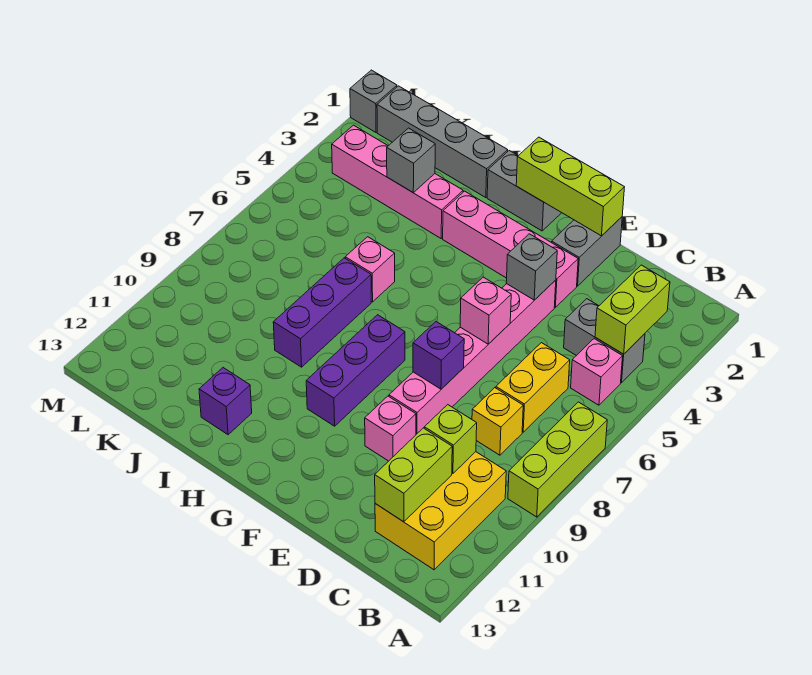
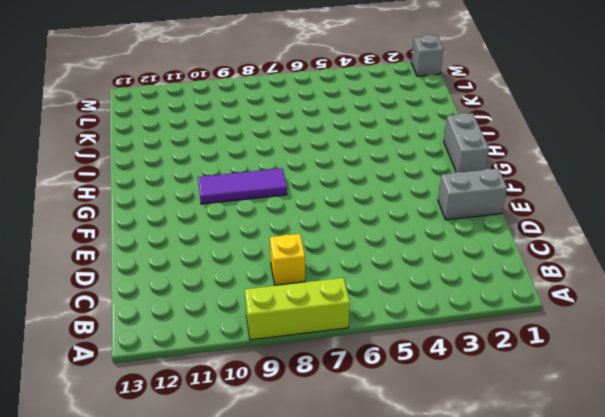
purple tile G8:G10 level 1 -> purple brick G8:G10 level 1
none -> grey brick B4:C4 level 1
none -> pink brick B5 level 1
none -> yellow brick B10:C12 level 1

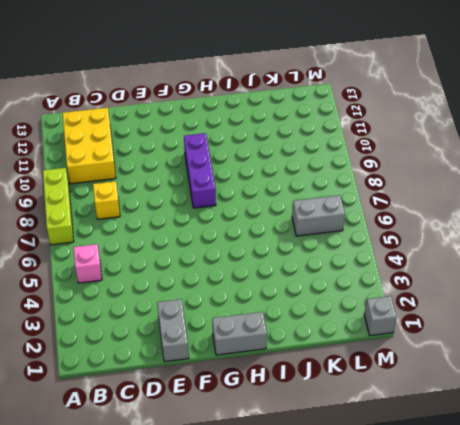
grey brick K6:L6 level 1 -> grey brick B4:C4 level 1
none -> yellow brick C6:C7 level 1
none -> pink brick E3:H3 level 1
none -> pink brick E4:E9 level 1

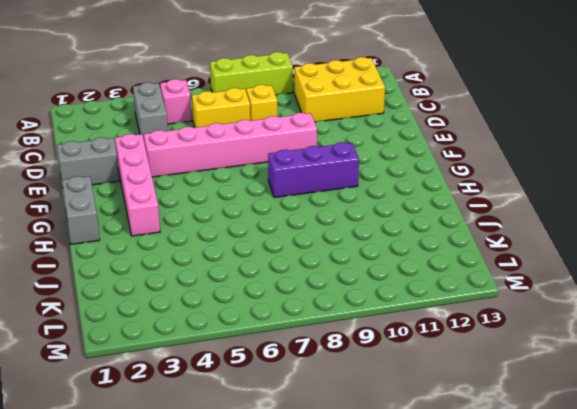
none -> pink brick E10 level 1
none -> grey brick I1:L1 level 1
none -> pink brick I3:L3 level 1

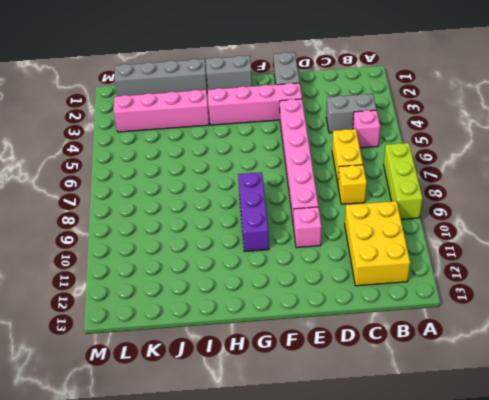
none -> pink brick I6 level 1
none -> purple brick I7:I9 level 1
none -> purple brick I12 level 1

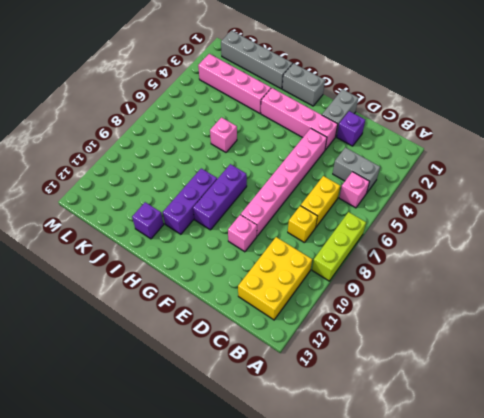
purple brick D2 level 1 -> purple brick E8 level 2
purple brick H9:H11 level 1 -> purple brick I7:I9 level 1
none -> grey brick M1 level 1
none -> lime brick B3:B4 level 2
none -> lime brick C10 level 2

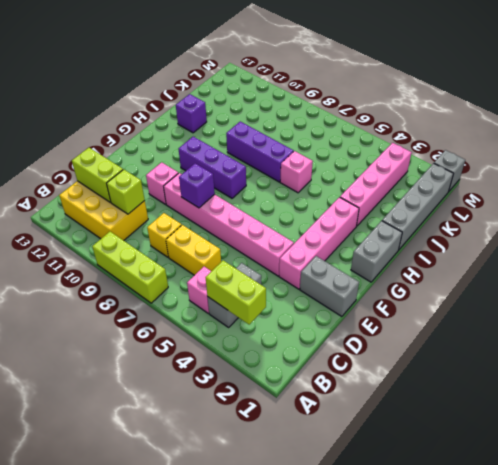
none -> lime brick E1:G1 level 2
none -> grey brick E4 level 2
none -> pink brick E6 level 2

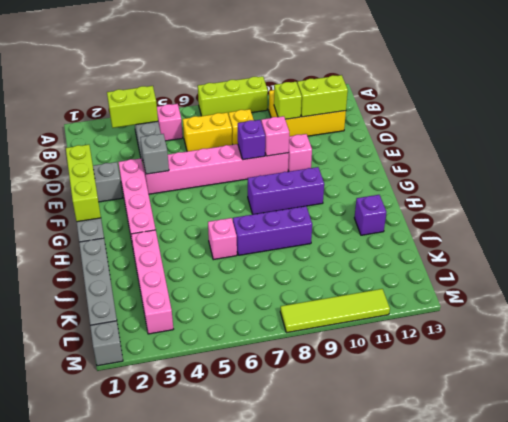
pink brick E9 level 2 -> pink brick E6 level 2
lime tile M8:M11 level 1 -> none
none -> grey brick J3 level 2

